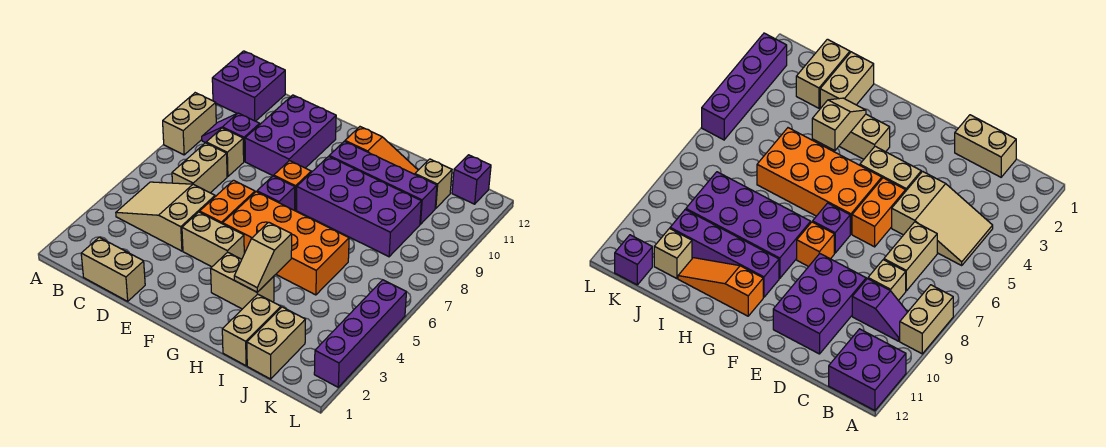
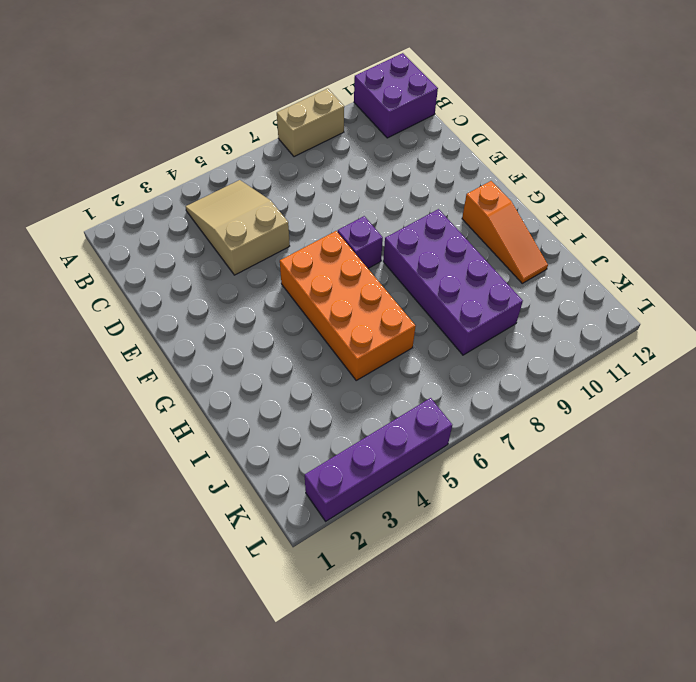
none -> purple slope B9:C9 level 1 top C
none -> tan brick C1:D1 level 1
none -> tan brick C6:C7 level 1

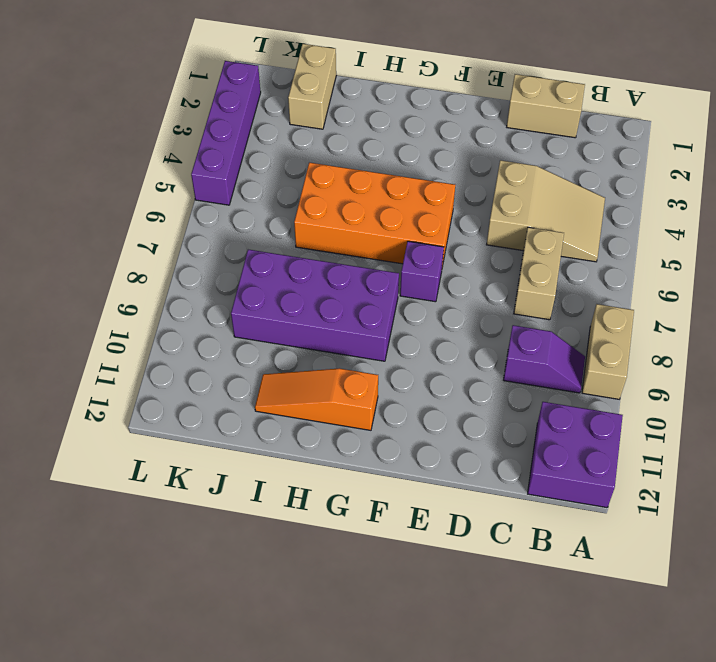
none -> tan brick C8 level 1
none -> purple brick D9:E11 level 1
none -> tan brick E4:F4 level 1

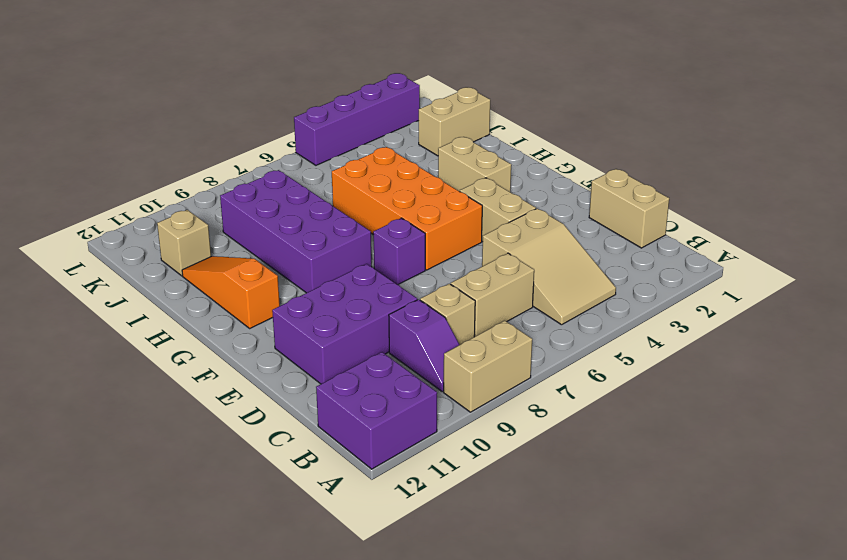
none -> orange brick E5:E6 level 1
none -> orange brick F8 level 1
none -> purple brick G10:J10 level 1

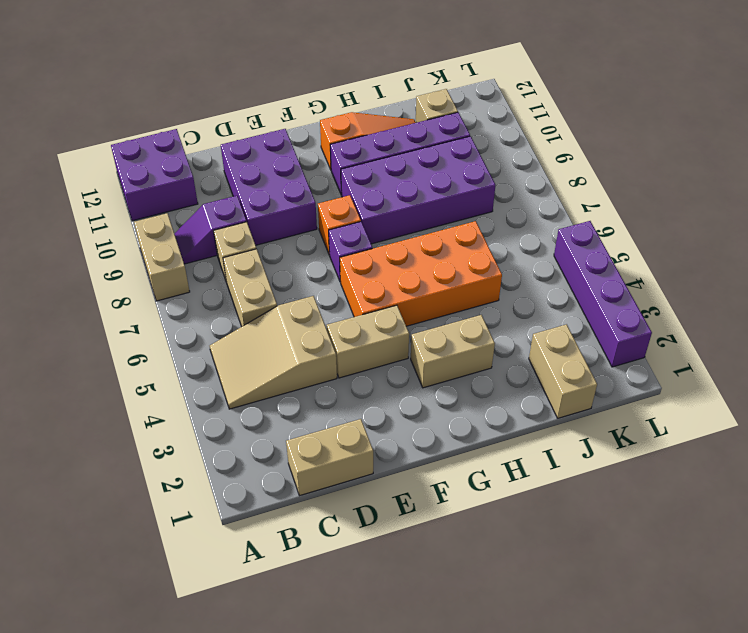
none -> orange brick E5:E6 level 1
none -> tan brick I1:I2 level 1
none -> purple brick K12 level 1

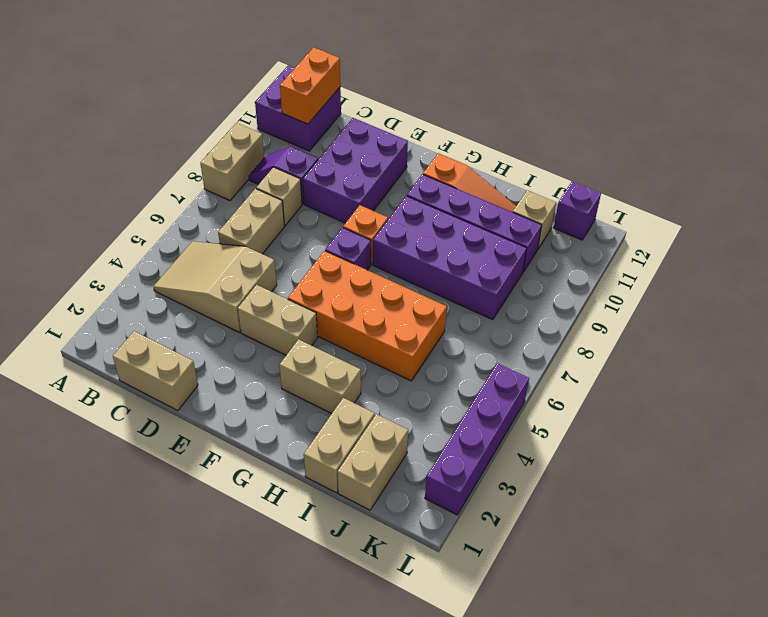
orange brick B11:B12 level 2 -> orange brick E5:E6 level 1
none -> tan slope H3:H4 level 2 top 4

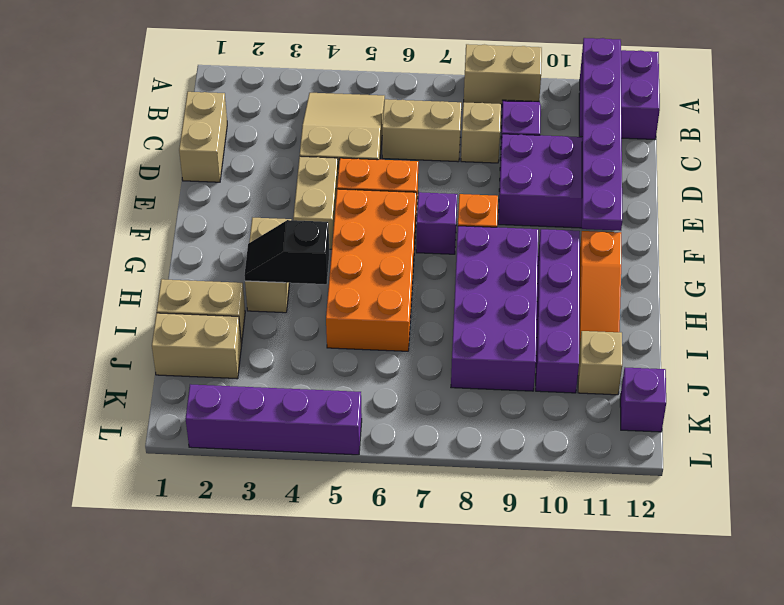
purple plate A11:F11 level 2 -> none
black slope H3:H4 level 2 top 4 -> tan slope H3:H4 level 2 top 4

